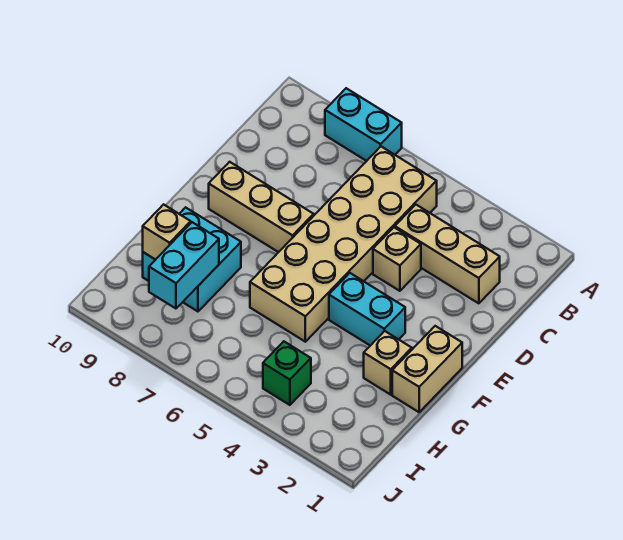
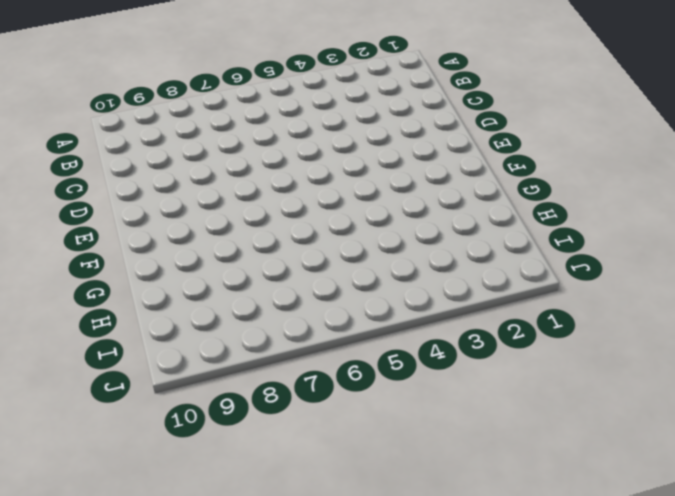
none -> cyan brick A7:A8 level 1
none -> tan brick B5:G6 level 1
none -> tan brick C2:C4 level 1

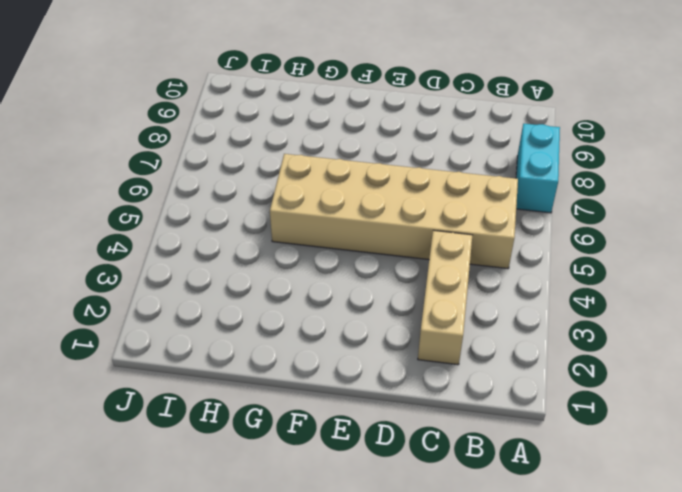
none -> tan brick D4 level 1
none -> tan brick E7:E9 level 1
none -> tan brick F1:G1 level 1

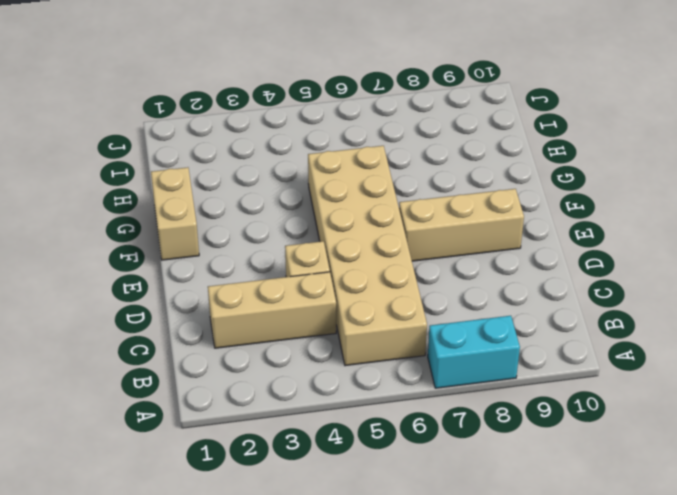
none -> cyan brick F3:F4 level 1
none -> tan brick G2 level 1
none -> cyan brick G8:H9 level 1

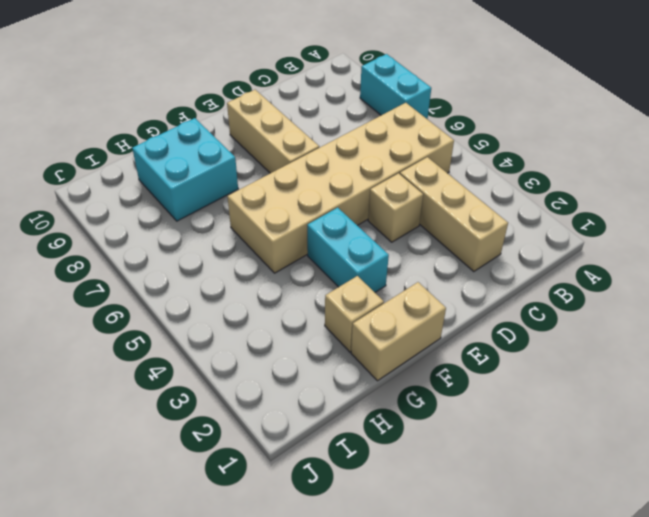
none -> green brick I4 level 1
none -> cyan brick H8:I8 level 2
none -> tan brick H9 level 2

